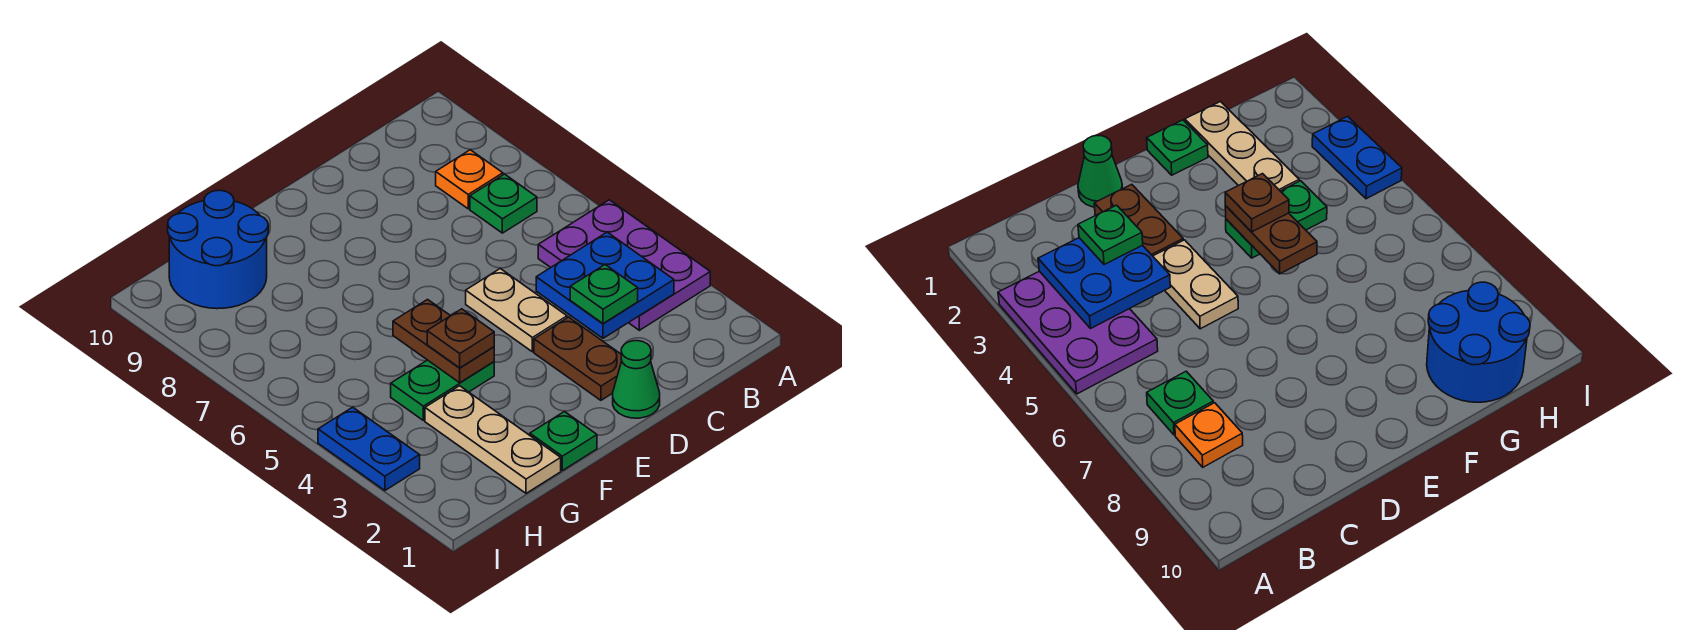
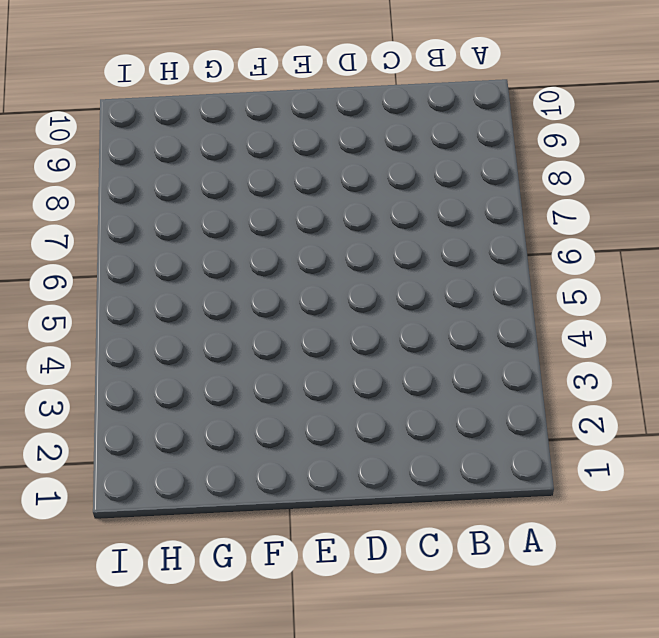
none -> purple plate A3:B5 level 1
none -> green plate B7 level 1
none -> orange plate B8 level 1

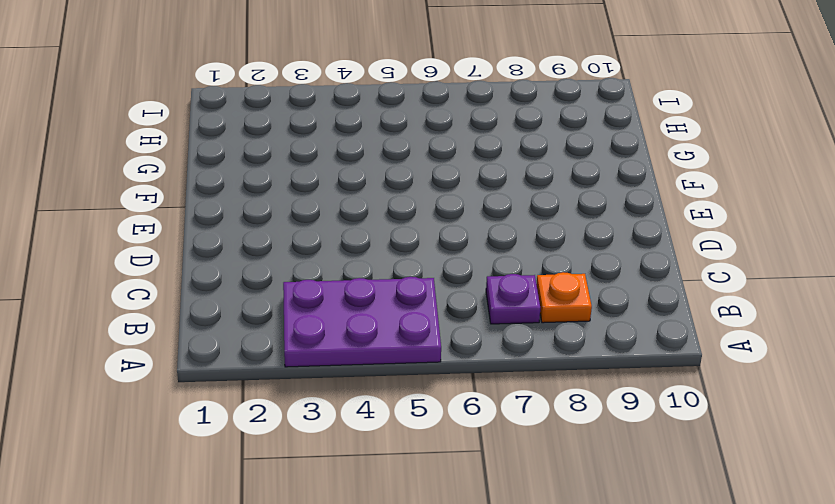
purple plate B7 level 1 -> green plate B7 level 1
none -> green cone D1 level 1
none -> brown plate D2:D3 level 1
none -> tan plate D4:D5 level 1

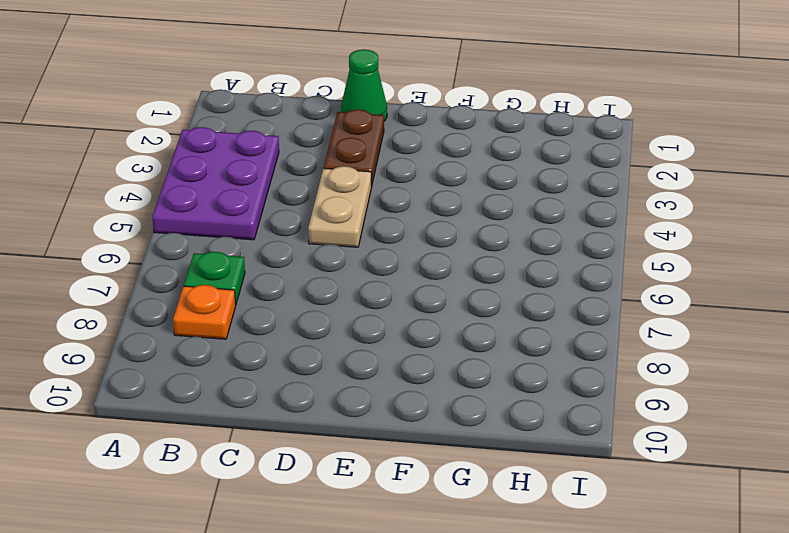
none -> green plate F1 level 1
none -> green plate F4:G4 level 1
none -> tan plate G1:G3 level 1

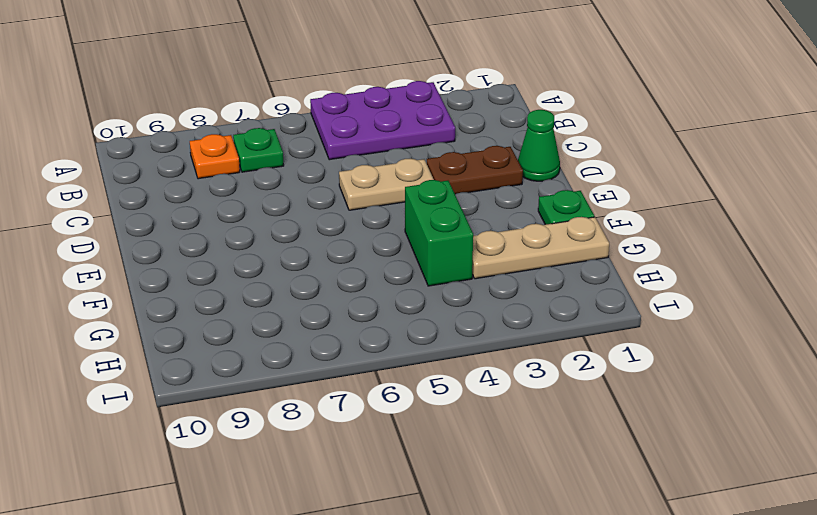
green brick F4:G4 level 1 -> green plate F4:G4 level 1
none -> blue round brick G9:H10 level 1
none -> blue plate I3:I4 level 1
none -> blue plate B3:C4 level 2

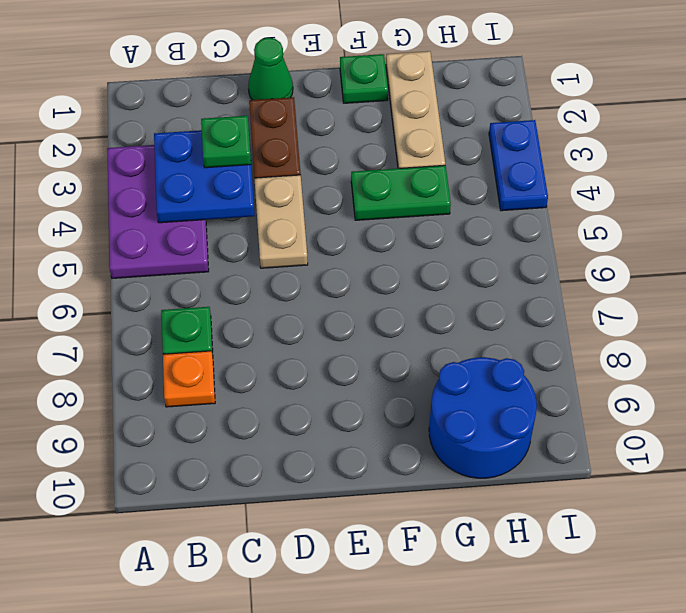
none -> brown plate F4:F5 level 2
none -> brown plate F4 level 3

